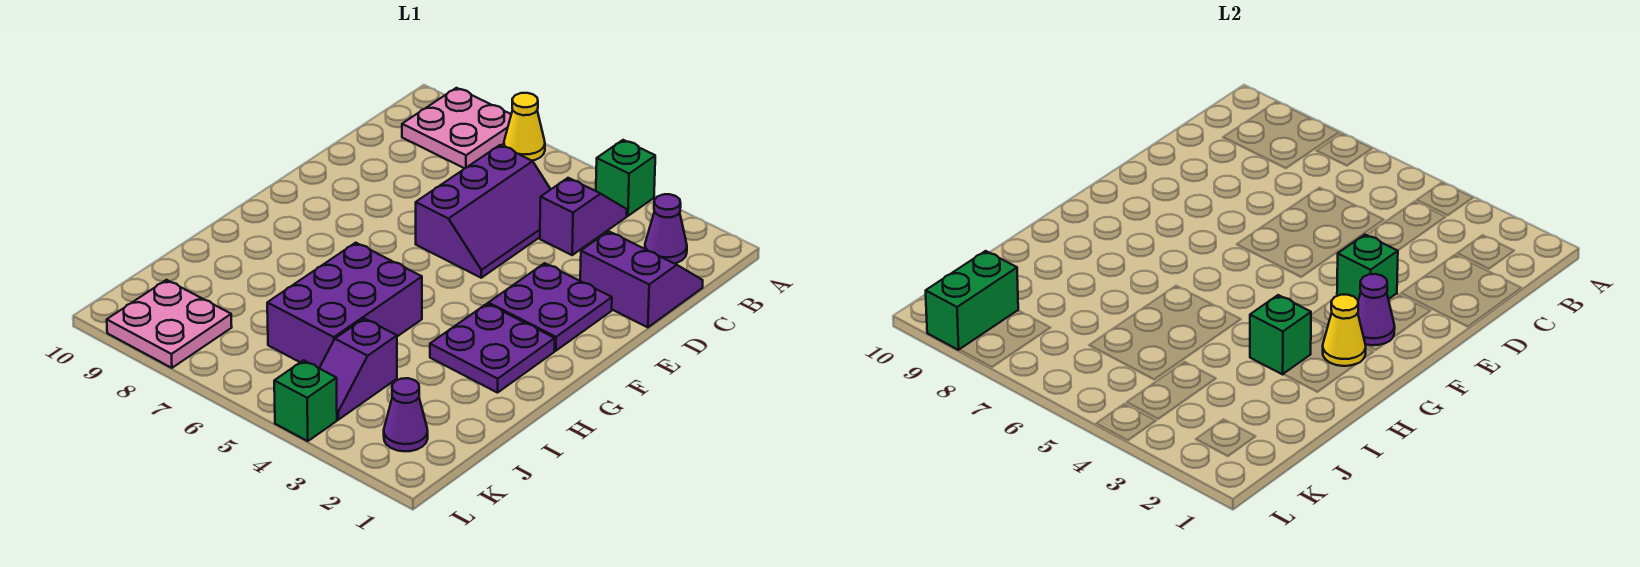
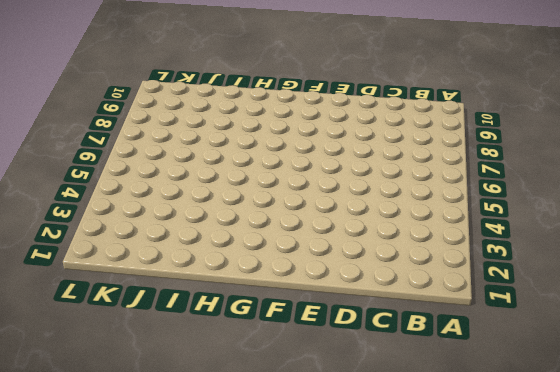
none -> green brick A4 level 1
none -> yellow cone A7 level 1
none -> pink plate A8:B9 level 1

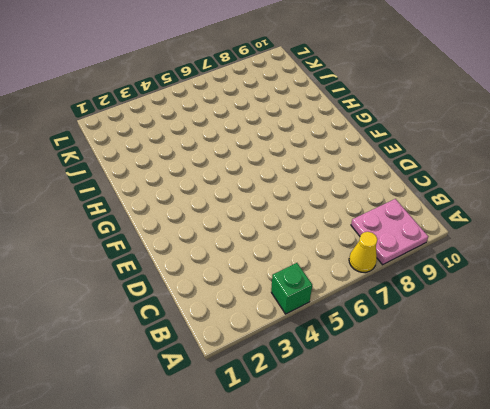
none -> purple cone B2 level 1
none -> purple slope B4:C4 level 1 top C
none -> purple slope C1:D2 level 1 top D

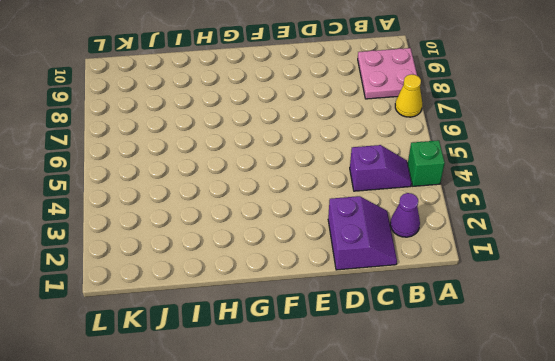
none -> purple slope C5:E6 level 1 top 6
none -> purple plate E2:F3 level 1
none -> purple plate G2:H3 level 1

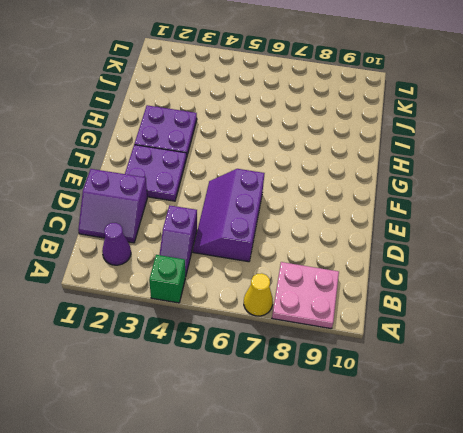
none -> purple brick H5:J6 level 1
none -> purple slope J4:K4 level 1 top J
none -> purple cone K2 level 1

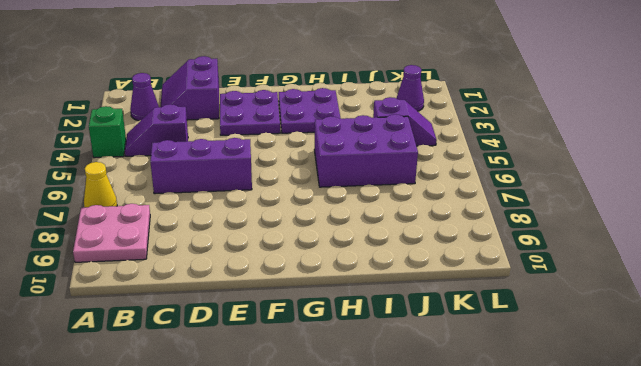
none -> pink plate K8:L9 level 1
none -> green brick L4 level 1
none -> green brick E3 level 2

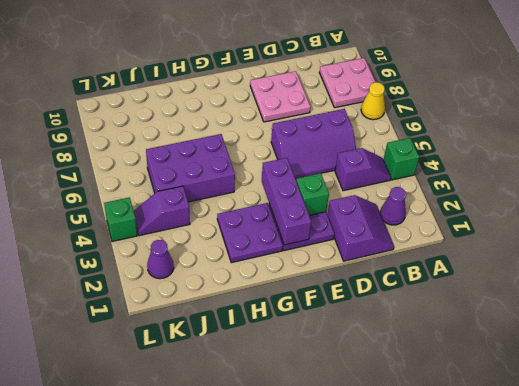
pink plate D8:E9 level 1 -> pink plate K8:L9 level 1
purple brick F2:F4 level 2 -> purple cone F2 level 2
none -> yellow cone G2 level 2
none -> green brick H3 level 2
none -> green brick K9:L9 level 2

